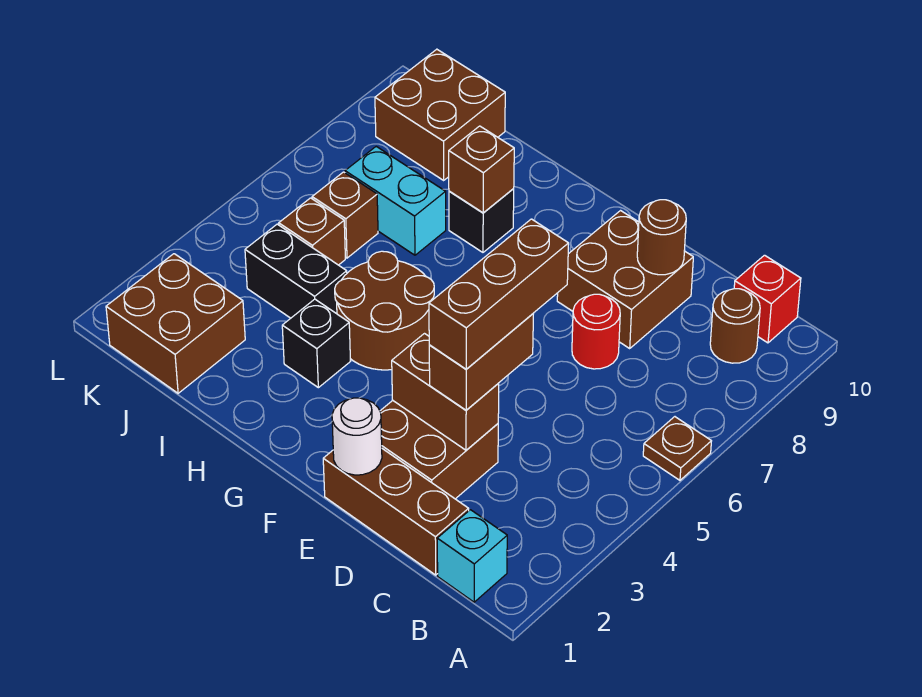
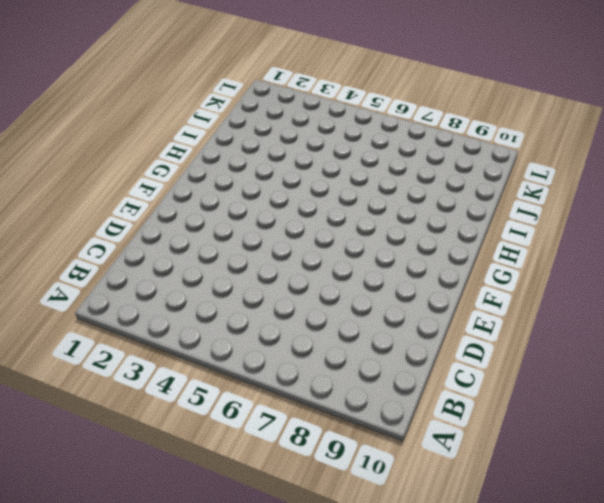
none -> brown plate A6 level 1
none -> cyan brick B1 level 1
none -> brown round brick B9 level 1

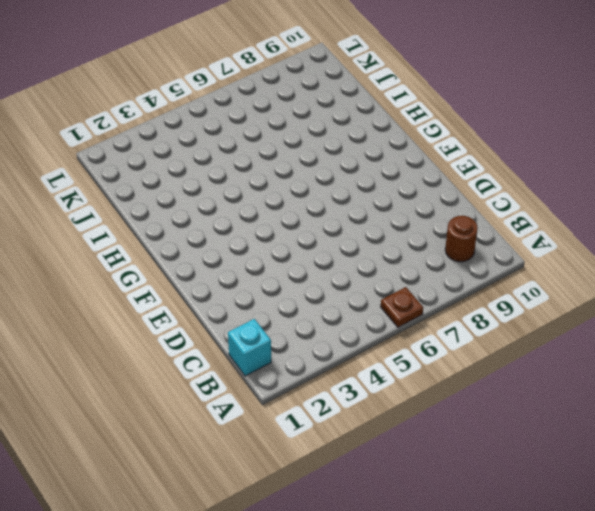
none -> red brick B10 level 1
none -> brown brick C1:E1 level 1
none -> brown brick D2:E3 level 1

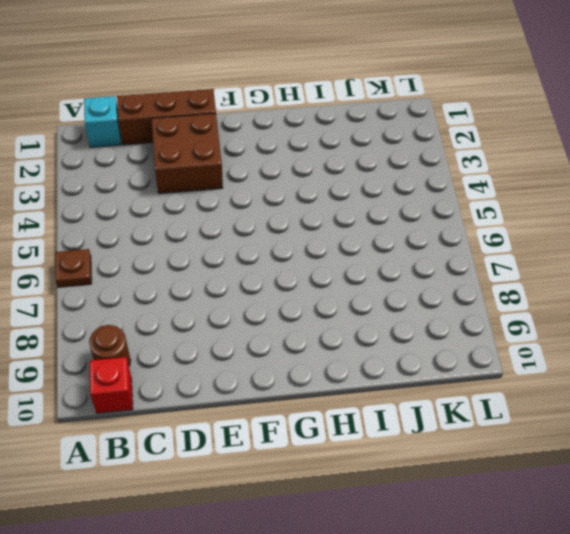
none -> red round brick D7 level 1
none -> brown brick D8:E9 level 1
none -> brown round brick G4:H5 level 1

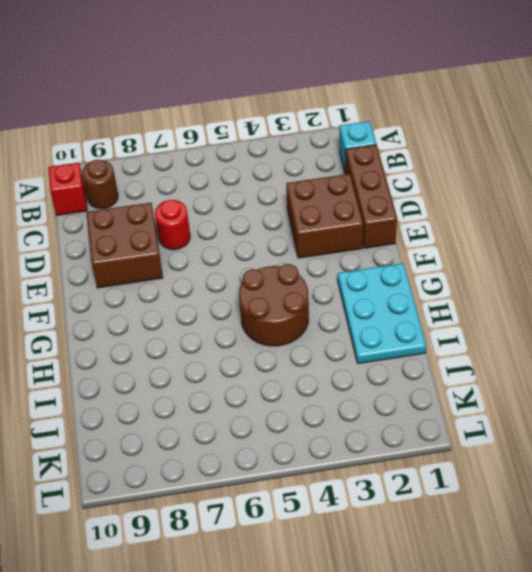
cyan plate G1:I2 level 1 -> none
none -> brown plate A6 level 1
none -> black brick H3 level 1
none -> black brick H8 level 1

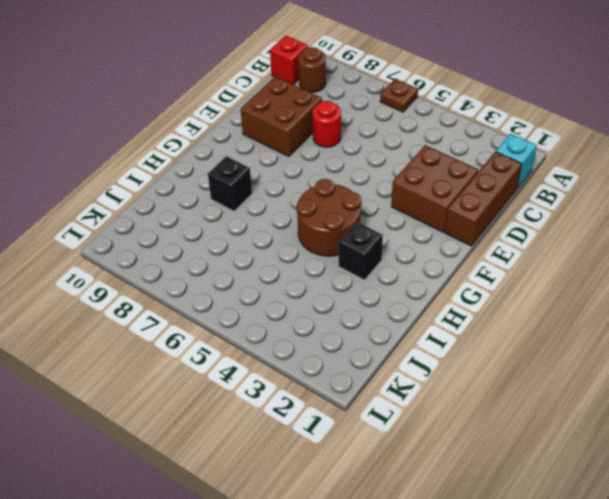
none -> black brick I4:J4 level 1
none -> cyan brick I7:J7 level 1
none -> brown brick J1:K2 level 1

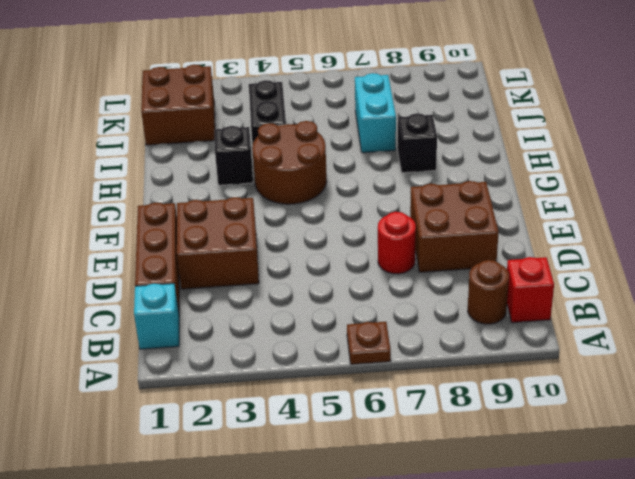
none -> brown brick J5 level 1
none -> brown brick J6 level 1
none -> brown brick J9:K10 level 1

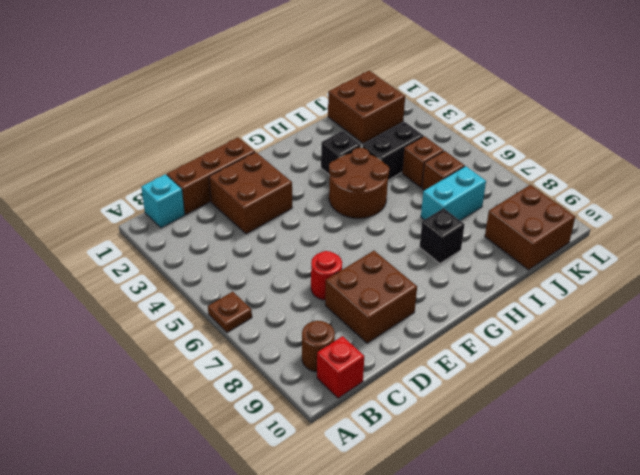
none -> brown brick D3:E3 level 2
none -> brown round brick D9 level 2
none -> white round brick E1 level 2

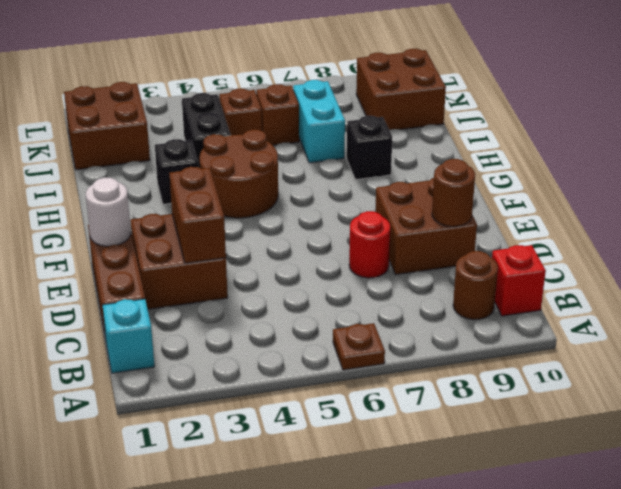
none -> brown brick H8 level 2
none -> brown brick D3:D4 level 3
none -> brown brick D3:D5 level 4

